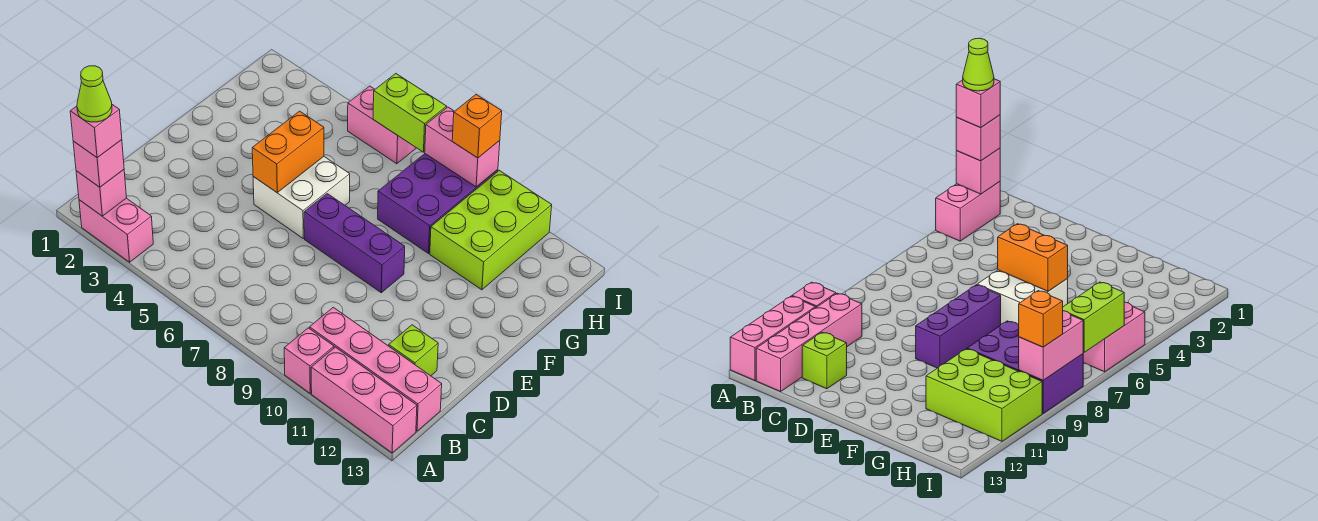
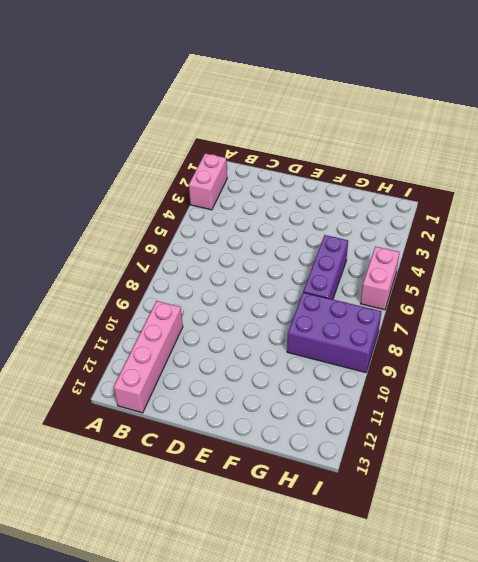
purple brick G5:G7 level 1 -> purple brick E7:E9 level 1
none -> pink brick A10 level 1
none -> pink brick A11:A13 level 1
none -> lime brick C12 level 1

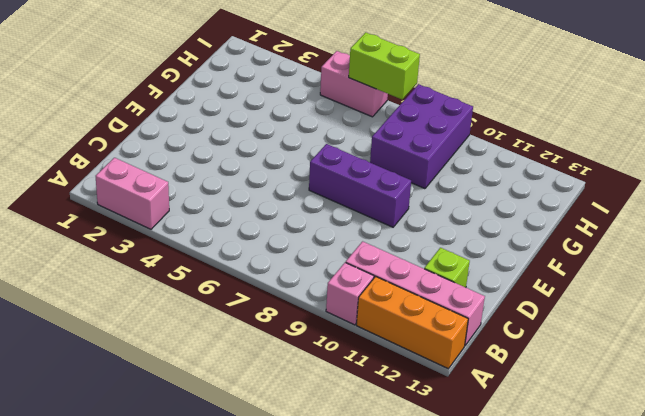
orange brick A11:A13 level 1 -> pink brick A11:A13 level 1
none -> white brick E5:F6 level 1
none -> lime brick G10:I11 level 1
none -> pink brick A2 level 2

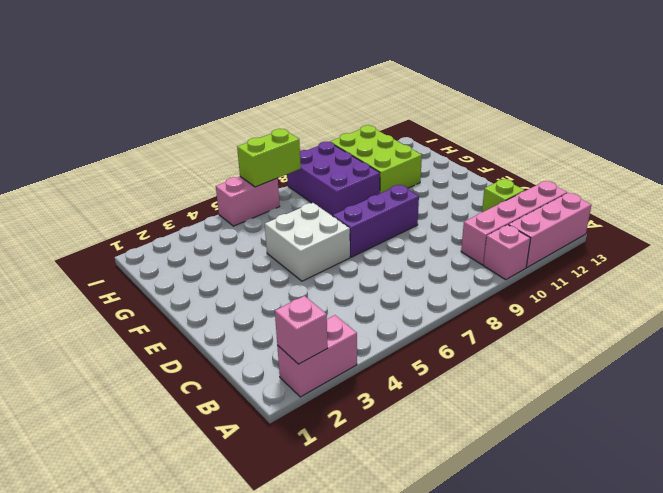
none -> orange brick E5:F5 level 2
none -> pink brick I8:I9 level 2
none -> pink brick A2 level 3

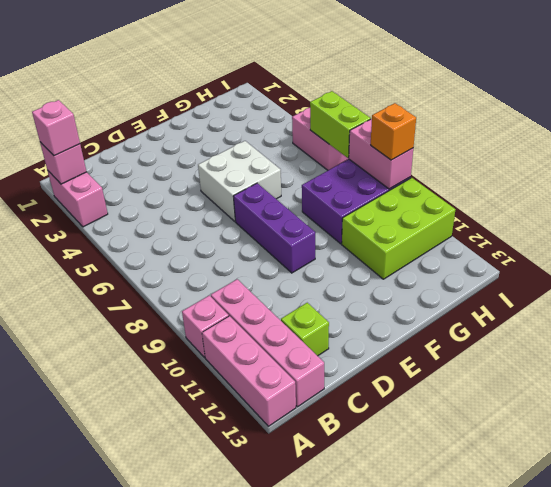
none -> orange brick E5:F5 level 2
none -> pink brick A2 level 4
none -> lime cone A2 level 5

